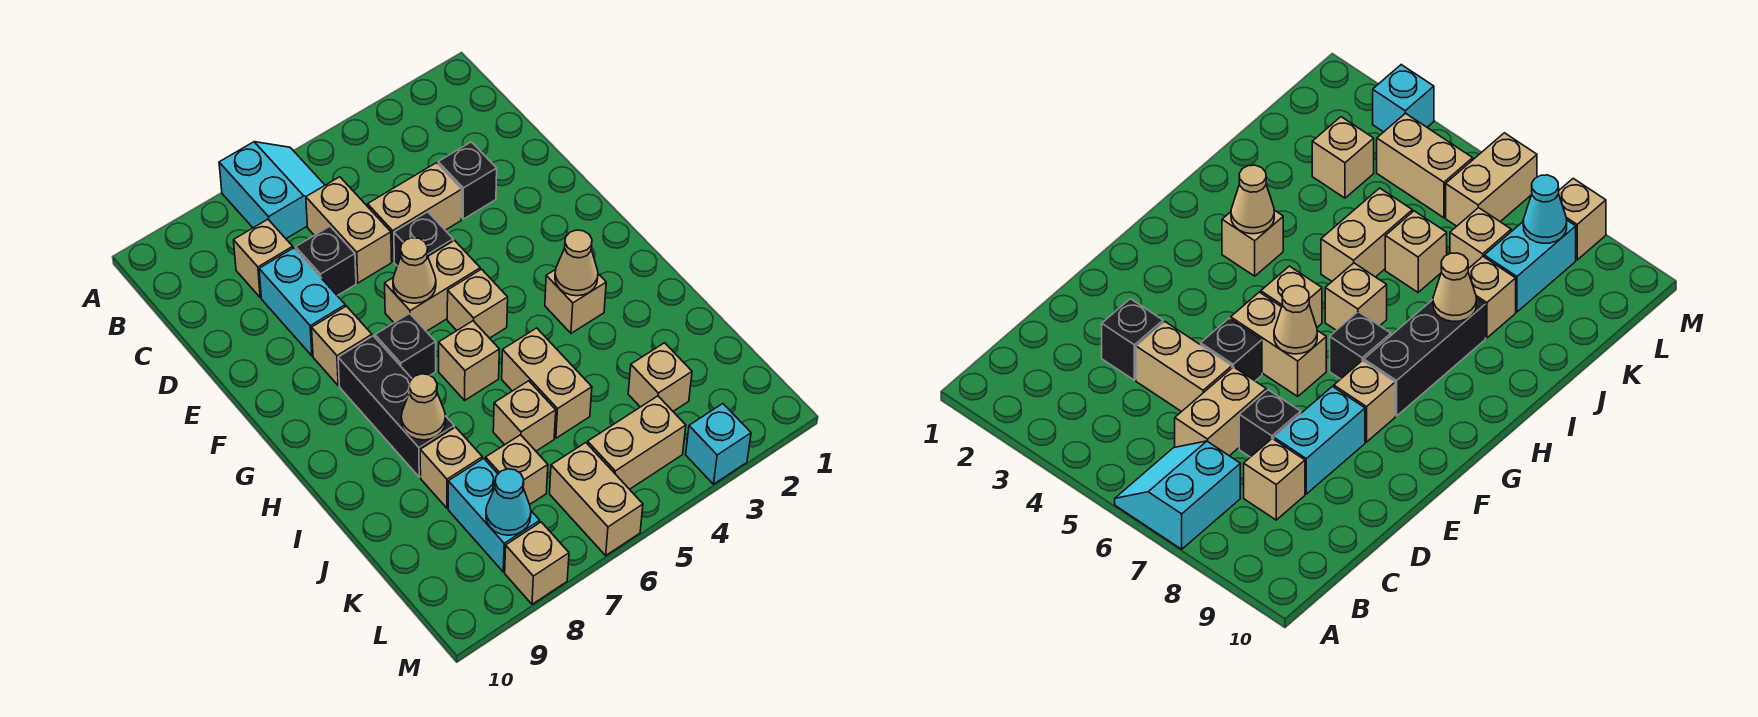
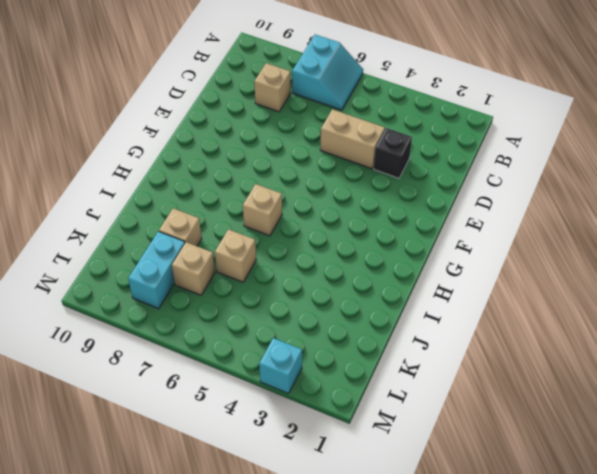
none -> tan brick C6:D6 level 1
none -> black brick D7 level 1
none -> cyan brick D8:E8 level 1

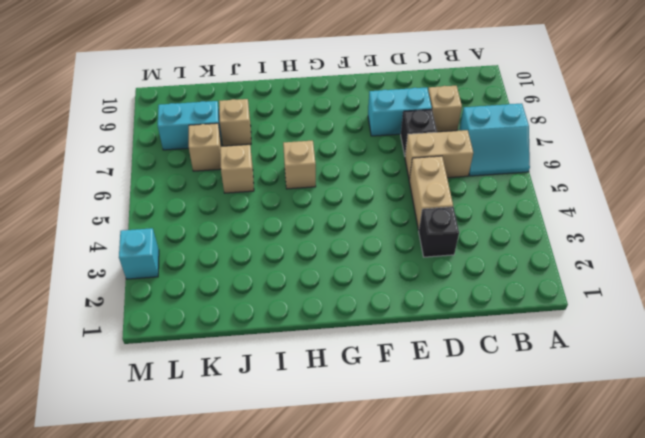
none -> black brick E5 level 1
none -> tan brick F5:F6 level 1
none -> tan brick F8 level 1

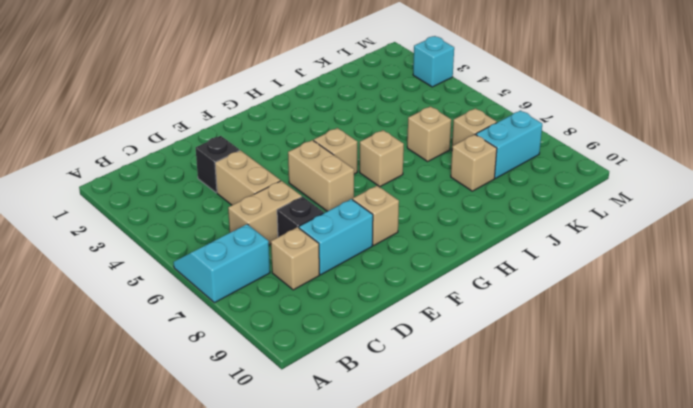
none -> black brick E5 level 1
none -> black brick G7 level 1
none -> black brick G8:I8 level 1

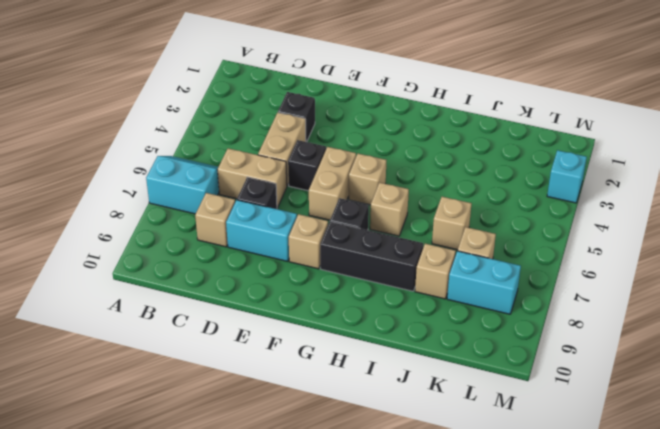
none -> tan brick H3 level 1
none -> tan brick I5:J5 level 1
none -> tan brick K3 level 1

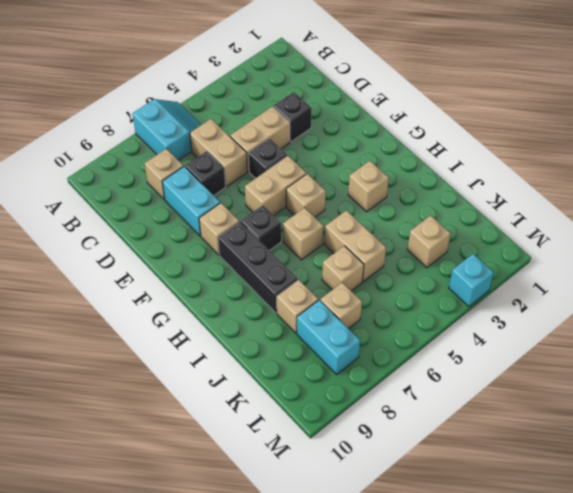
none -> tan brick L4:L5 level 1
none -> tan brick L6:M6 level 1
none -> tan brick M8 level 1

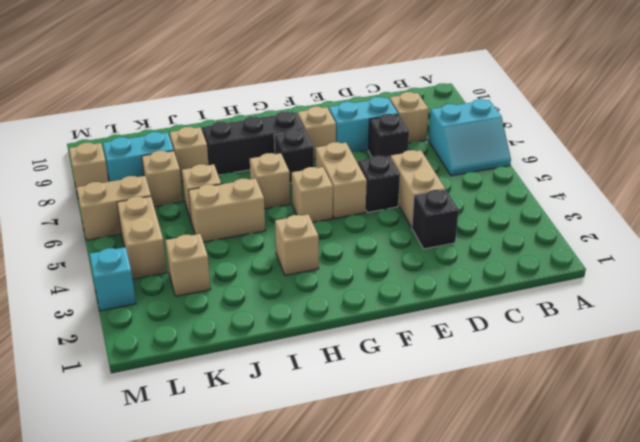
none -> tan brick C6:D6 level 1
none -> tan cone F6 level 2
none -> tan cone H3 level 2

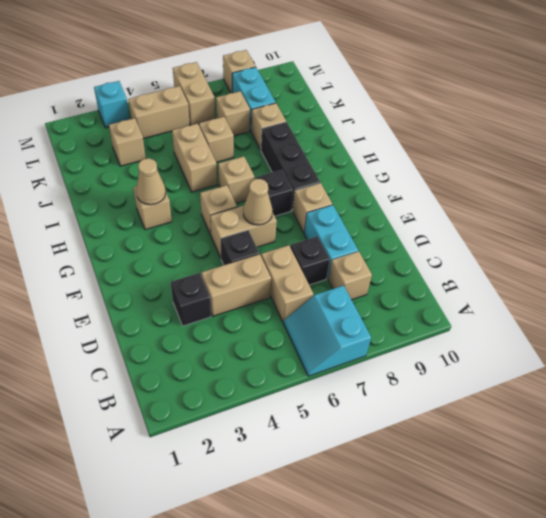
none -> tan cone I8 level 2
none -> cyan cone L8 level 2

